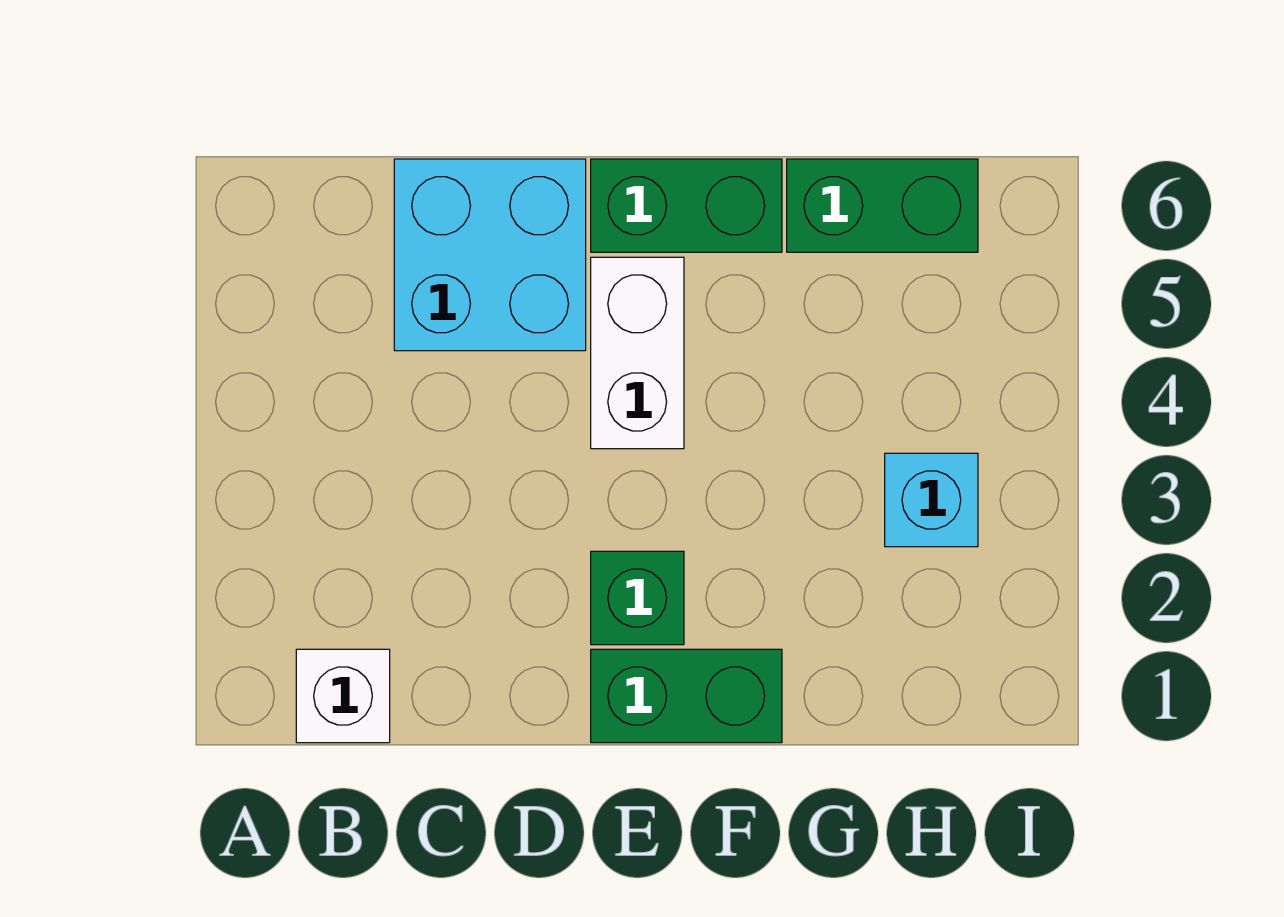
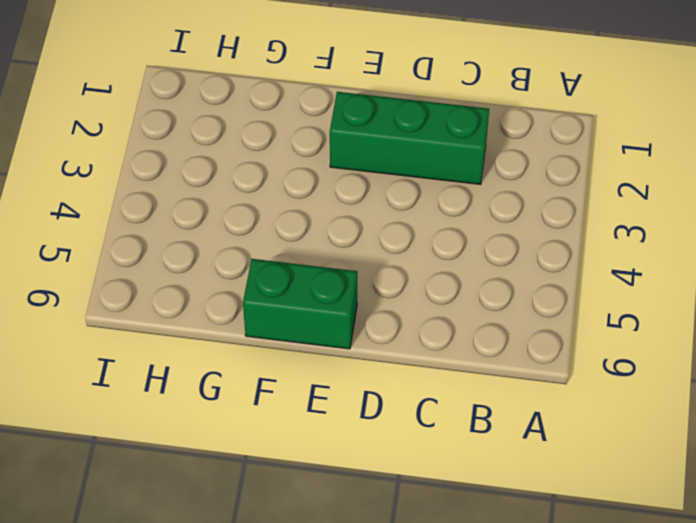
green brick C2:E2 level 1 -> green brick E2 level 1
none -> white brick B1 level 1
none -> cyan brick C5:D6 level 1

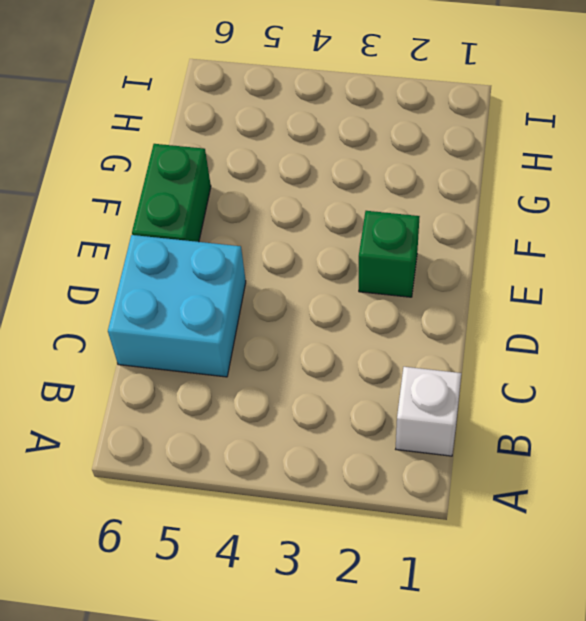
none -> green brick E1:F1 level 1
none -> white brick E4:E5 level 1

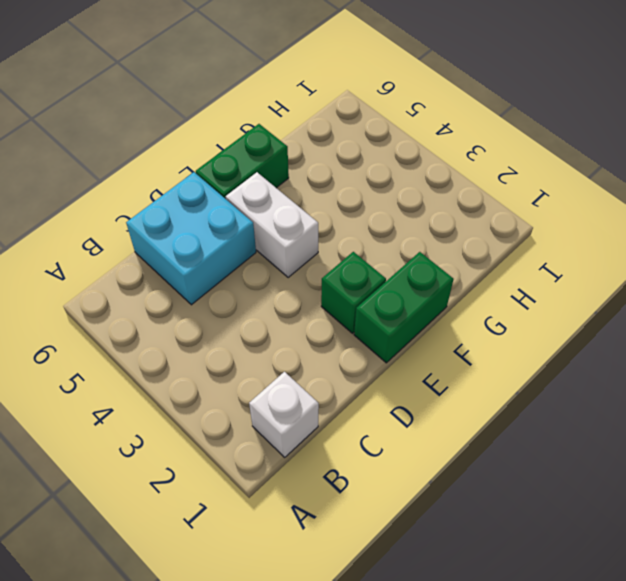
none -> green brick G6:H6 level 1
none -> cyan brick H3 level 1

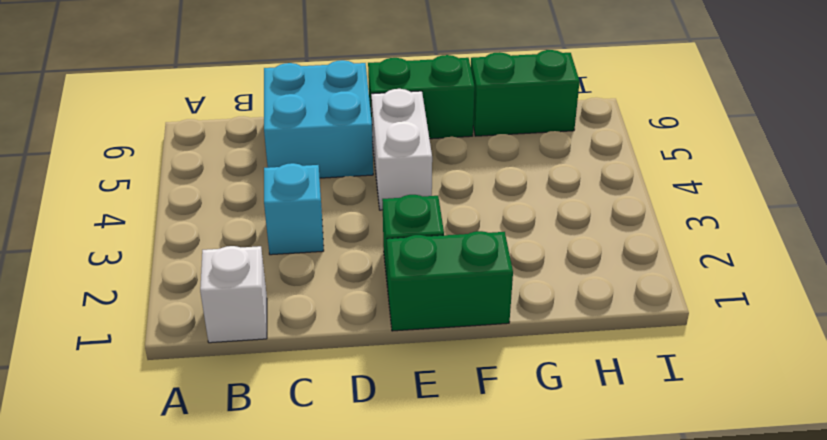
cyan brick C3 level 1 -> cyan brick H3 level 1

